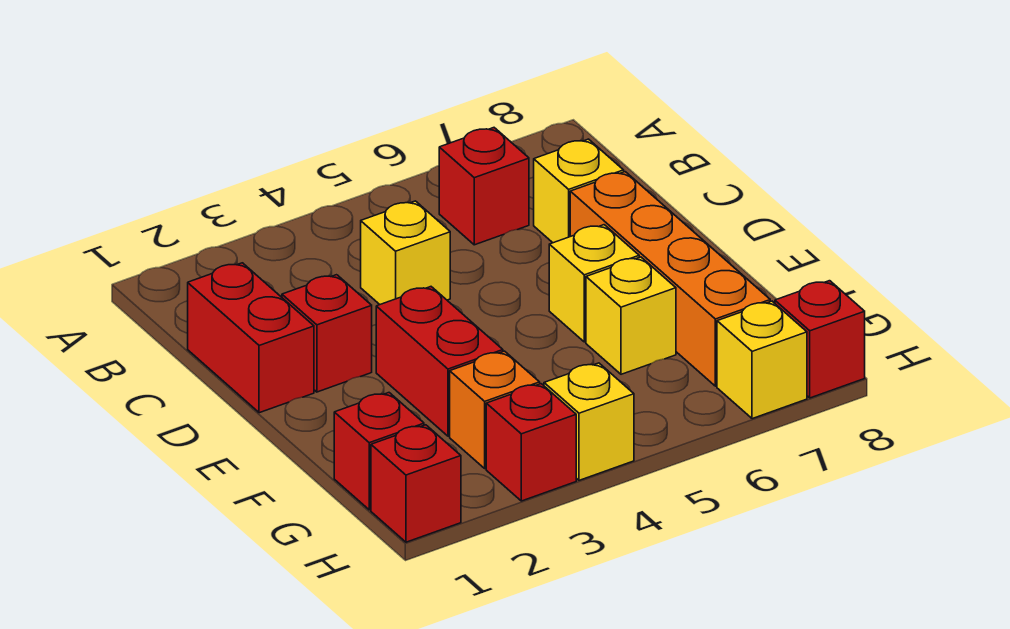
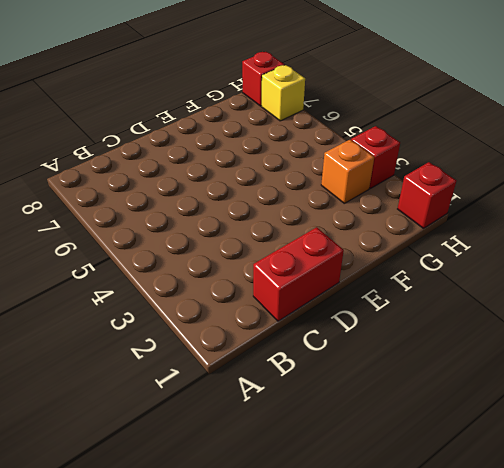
none -> red brick B6 level 1
none -> yellow brick C4 level 1
none -> yellow brick C7 level 1

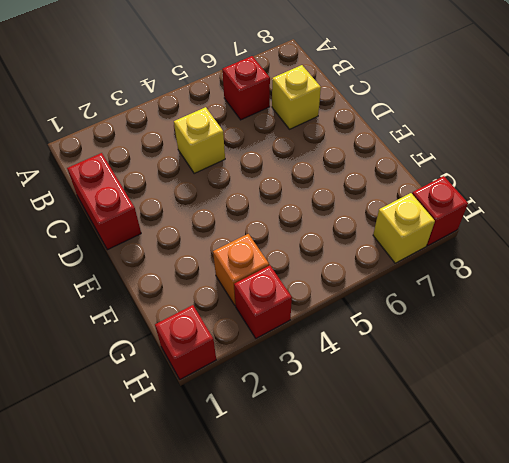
none -> red brick D2 level 1
none -> orange brick D7:G7 level 1
none -> red brick E3:F3 level 1

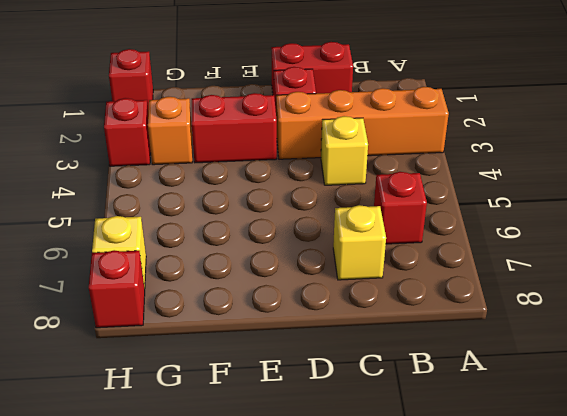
orange brick A3:D3 level 1 -> orange brick D7:G7 level 1
none -> yellow brick E6 level 1
none -> yellow brick F6 level 1
none -> red brick G1 level 1

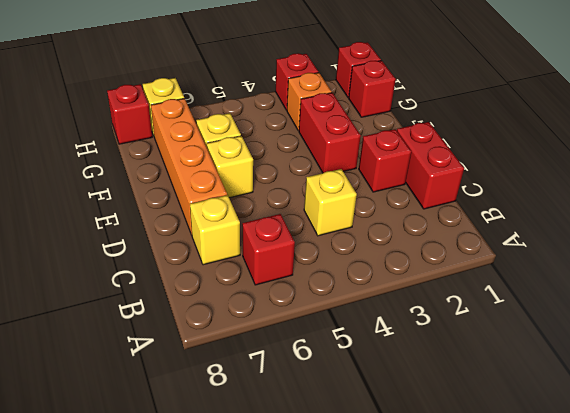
none -> yellow brick H4 level 1

